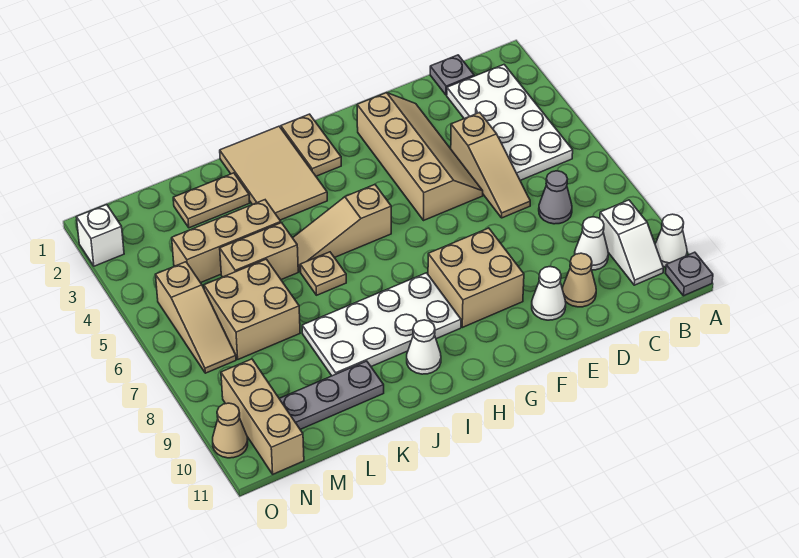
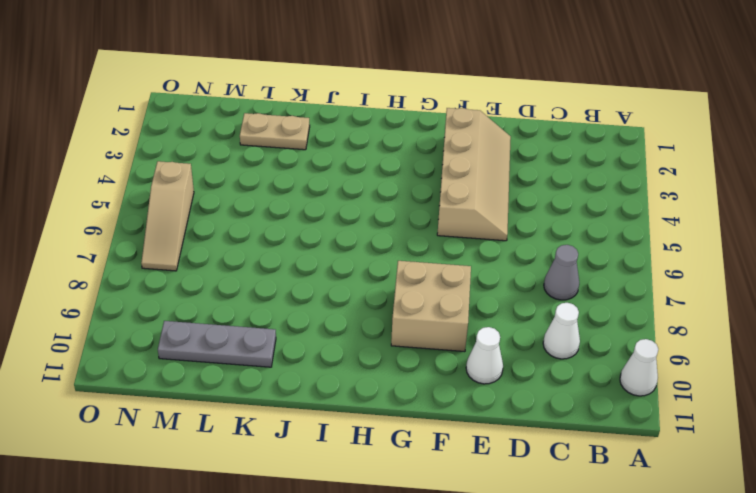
none -> grey plate A11 level 1
none -> white plate B2:C5 level 1
none -> white slope B9:B10 level 1 top 9

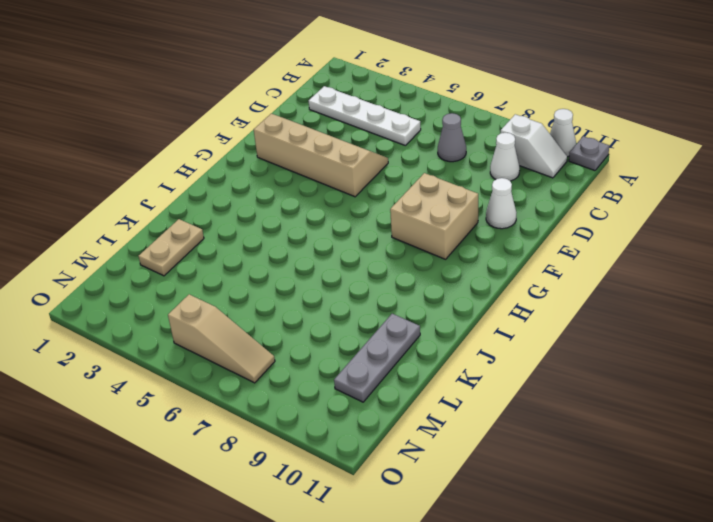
white plate C2:C5 level 1 -> white plate B2:C5 level 1
none -> grey plate C1 level 1
none -> tan slope D4:D6 level 1 top 4
none -> tan cone D10 level 1

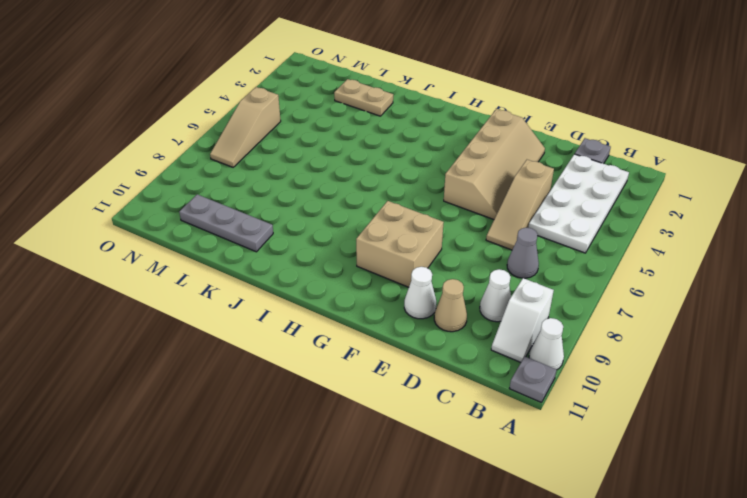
none -> tan plate H1:H2 level 1
none -> tan slope H5:J5 level 1 top H
none -> white plate H8:K9 level 1

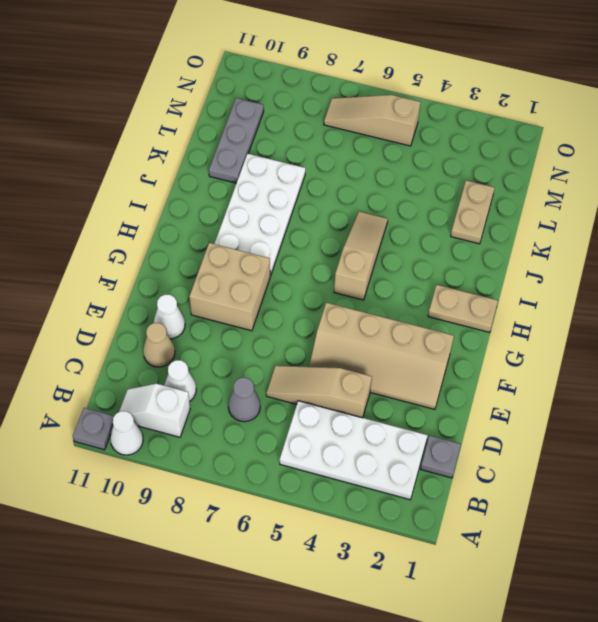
none -> tan tile I1:J3 level 1
none -> white cone I10 level 1
none -> tan plate J6 level 1

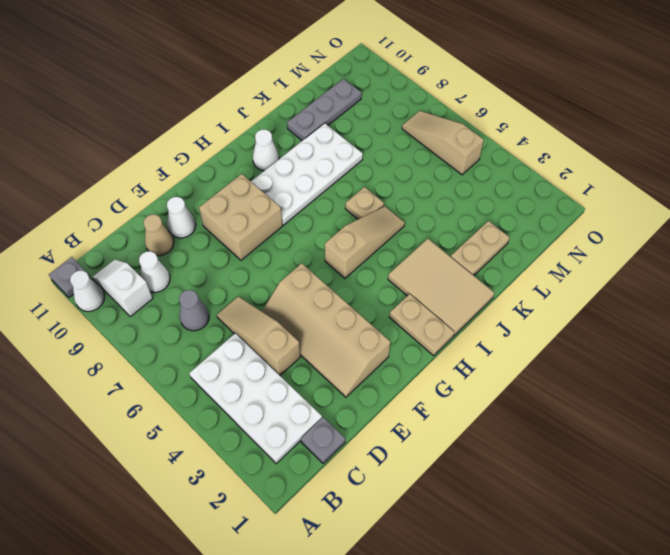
none -> tan brick K4:M4 level 1
none -> tan brick K5:L5 level 1
none -> tan brick L6:M7 level 1

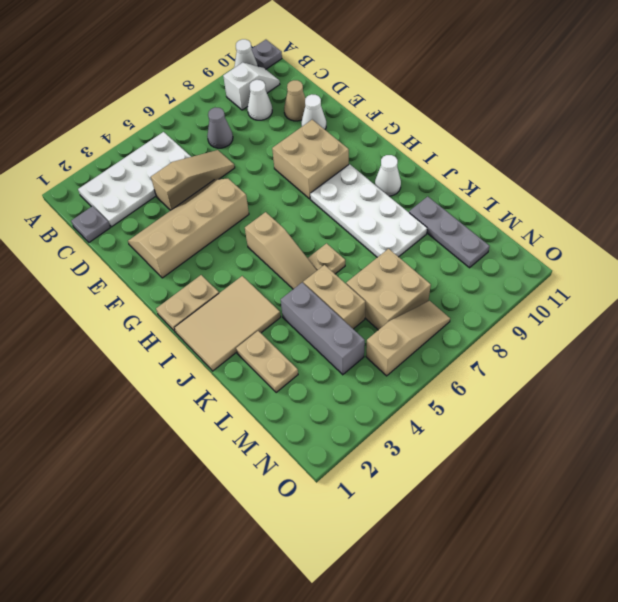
grey brick K4:M4 level 1 -> tan brick K4:M4 level 1
none -> tan brick N9:N11 level 1
none -> white brick O2 level 1
none -> tan cone O10 level 1

